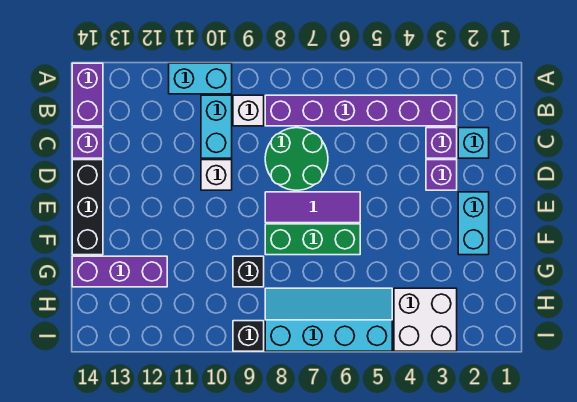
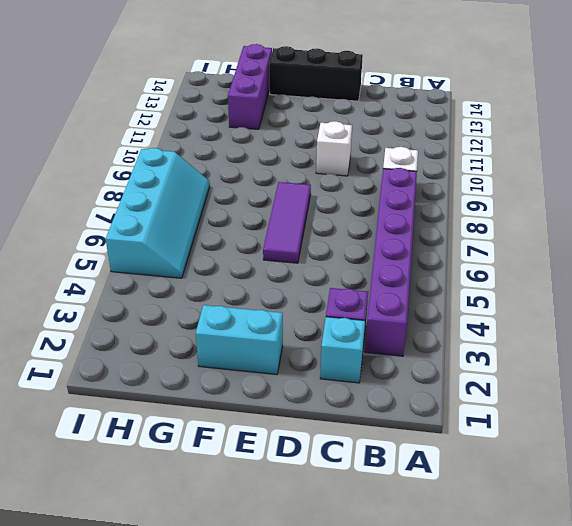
none -> cyan brick A10:A11 level 1
none -> purple brick A14:B14 level 1
none -> cyan brick B10:C10 level 1

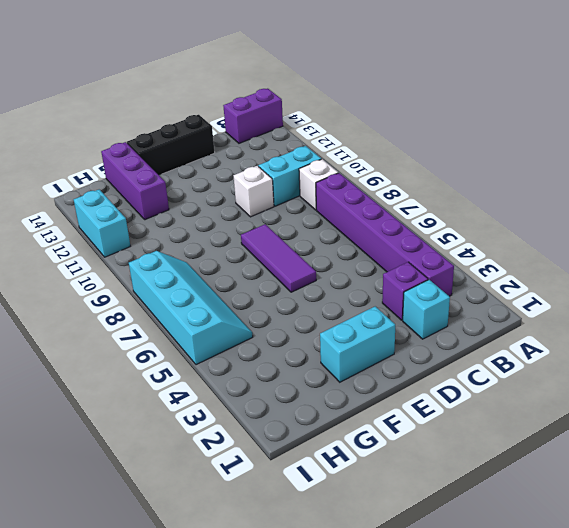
cyan brick I11:I12 level 1 -> cyan brick A10:A11 level 1
none -> green round brick C7:D8 level 1
none -> purple brick C14 level 1
none -> purple brick D3 level 1

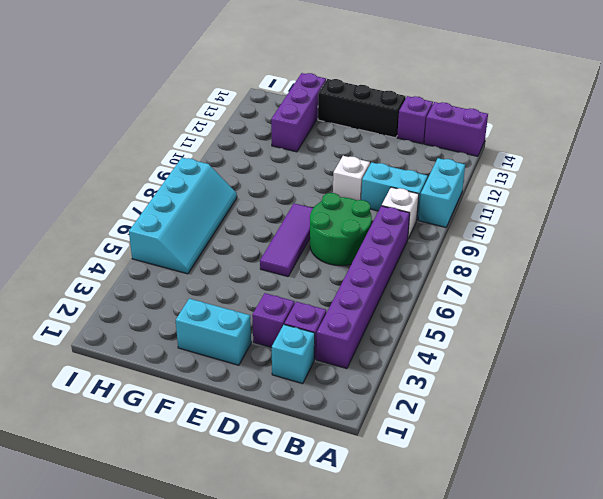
none -> green brick F6:F8 level 1
none -> black brick G9 level 1
none -> white brick H3:I4 level 1

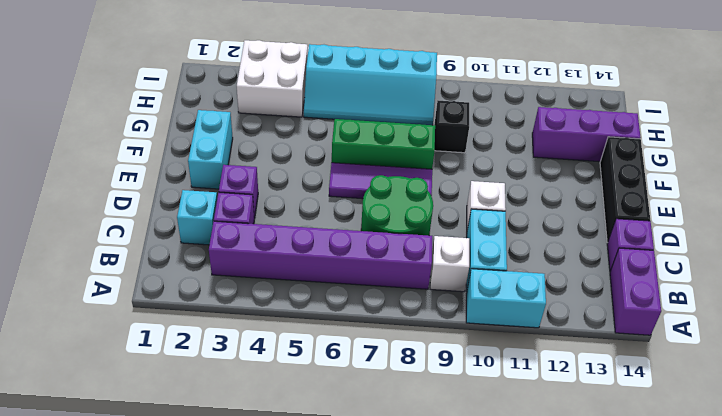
none -> black brick I9 level 1

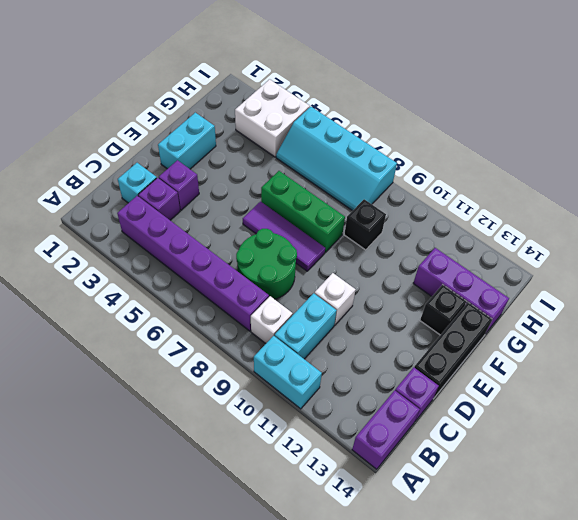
black brick F13 level 1 -> black brick I9 level 1

